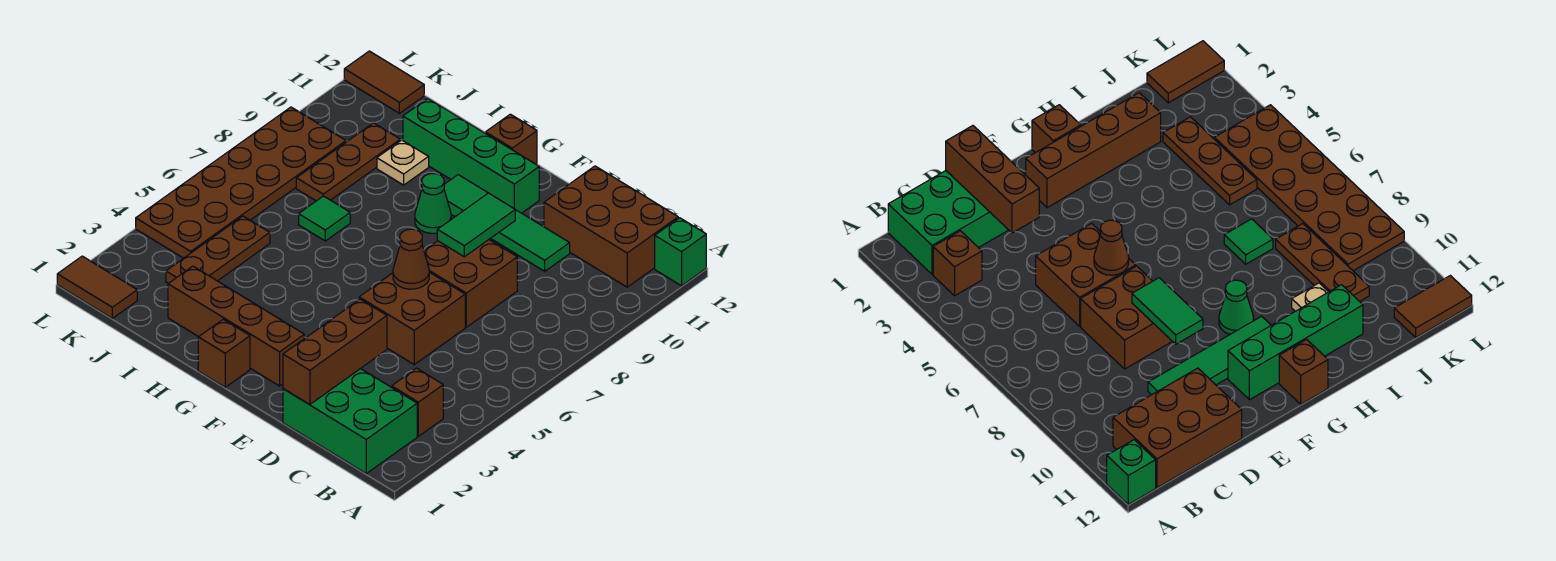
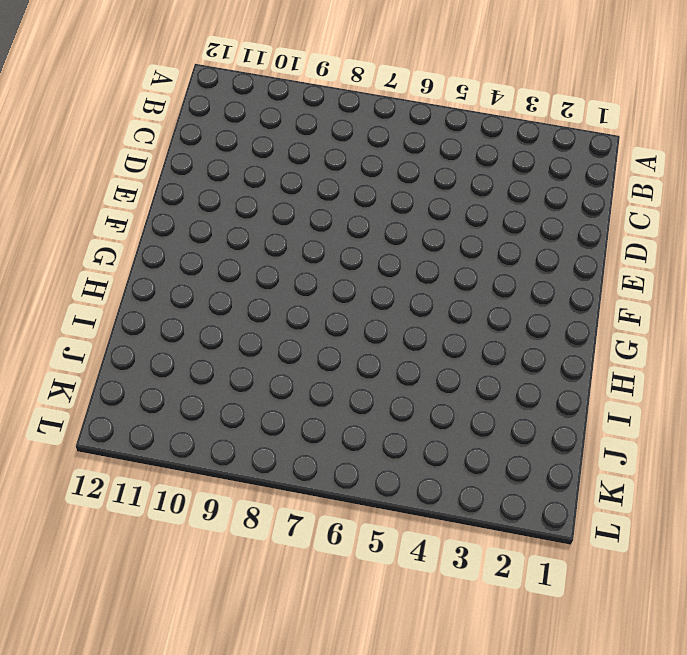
none -> green brick A12 level 1
none -> green brick B1:D2 level 1
none -> brown brick B3 level 1

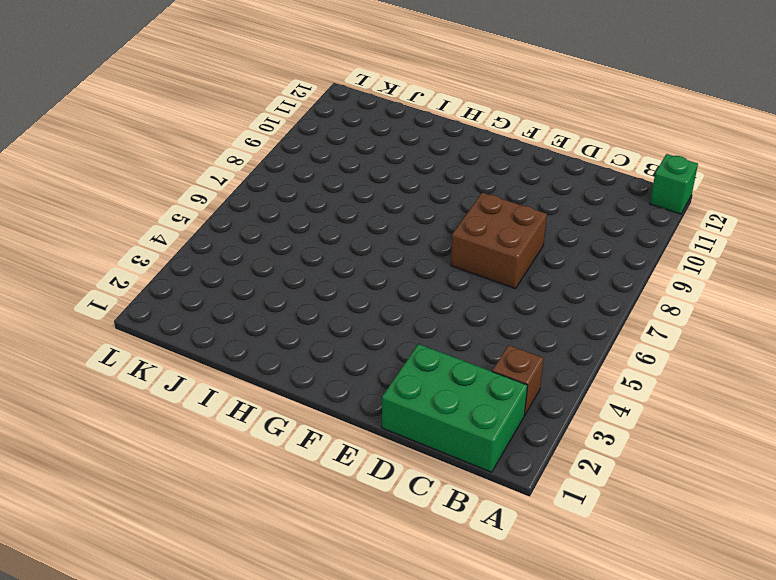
none -> brown brick B11:D12 level 1
none -> brown brick D5:E6 level 1
none -> green tile D10:G10 level 1

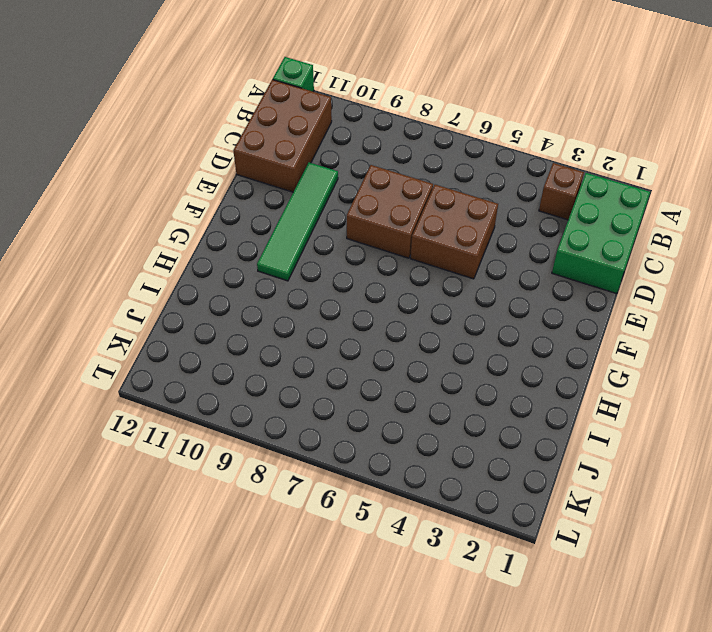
none -> brown brick F2:I2 level 1
none -> green brick F11:I11 level 1
none -> brown brick G1 level 1

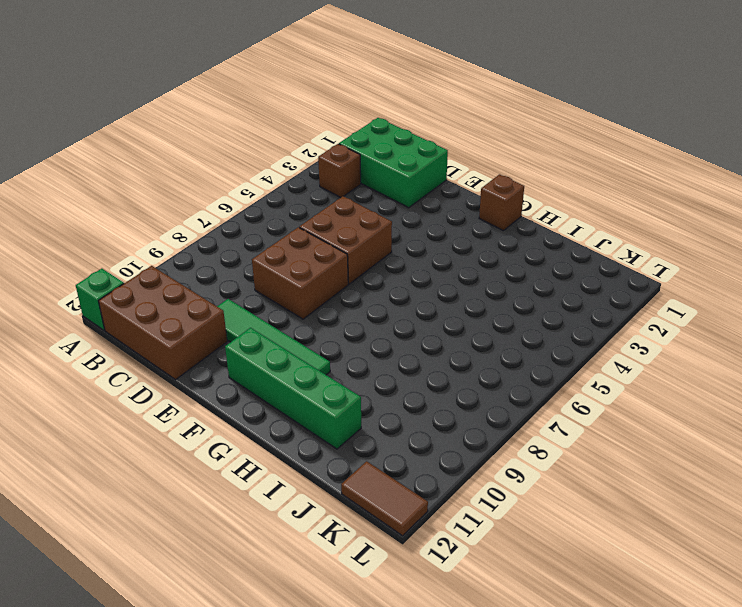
none -> brown brick F2:I2 level 1
none -> green cone G9 level 1
none -> brown brick G12 level 1

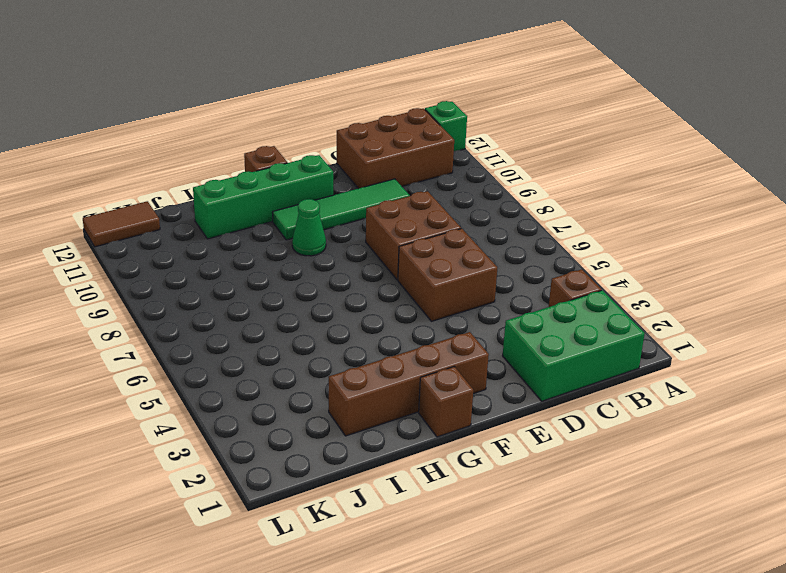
none -> green tile I7 level 1
none -> tan plate I10 level 1
none -> brown plate J3:J5 level 1

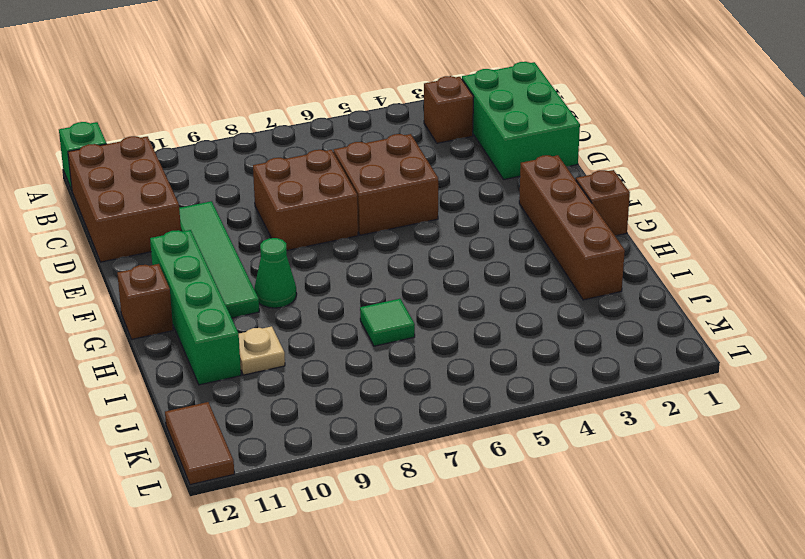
none -> brown plate J3:J5 level 1
none -> brown plate J8:J10 level 1
none -> brown tile K1:L1 level 1

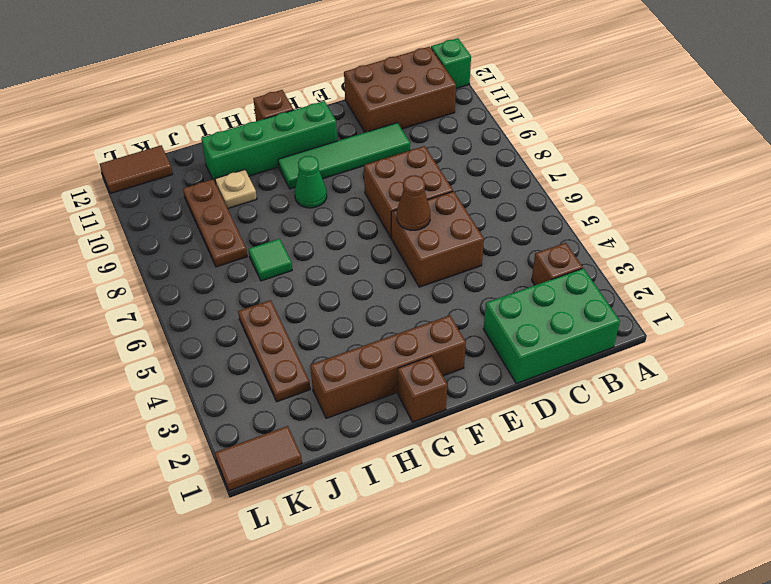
none -> brown plate K4:L9 level 1
none -> brown brick D1:D3 level 2
none -> green tile E8:E9 level 2

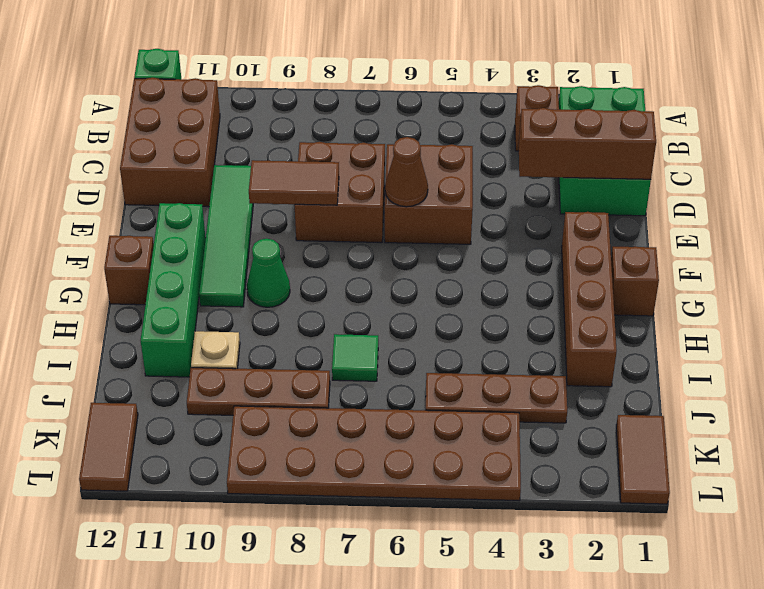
brown tile E8:E9 level 2 -> green tile E8:E9 level 2

